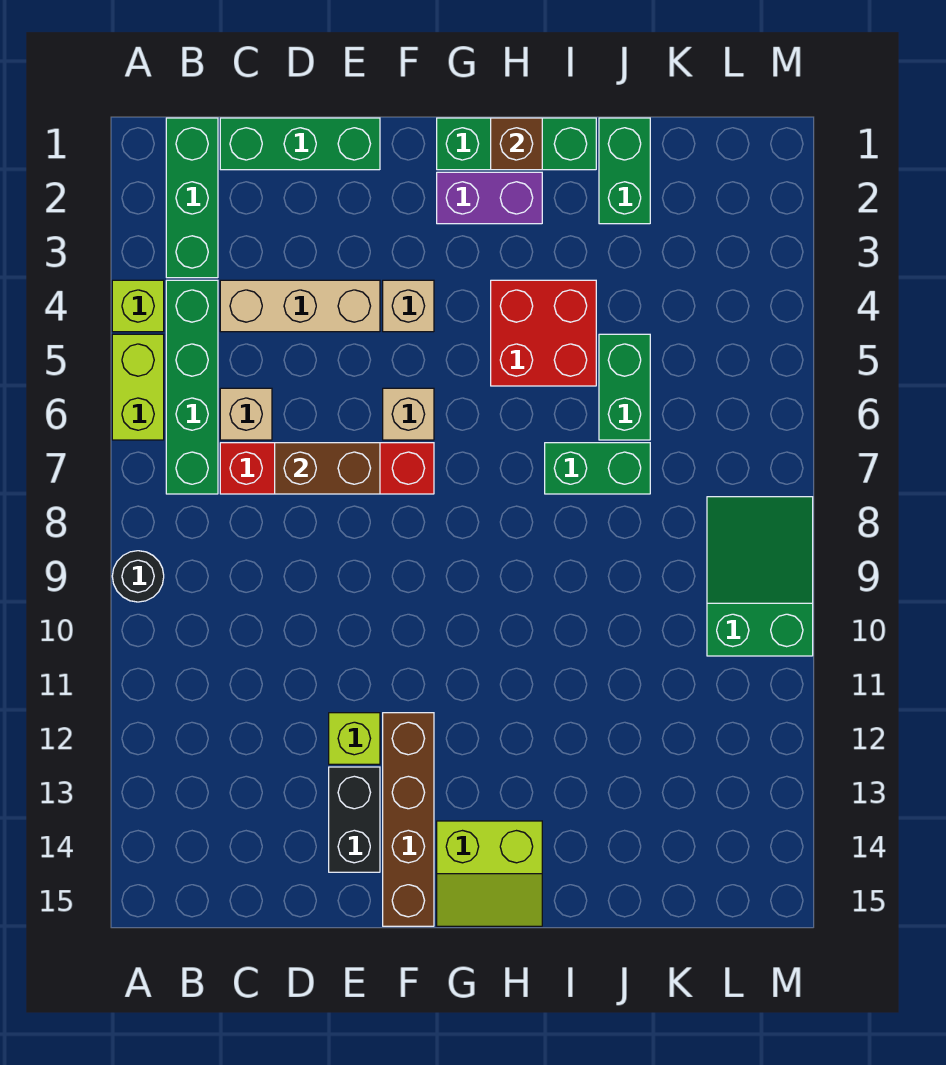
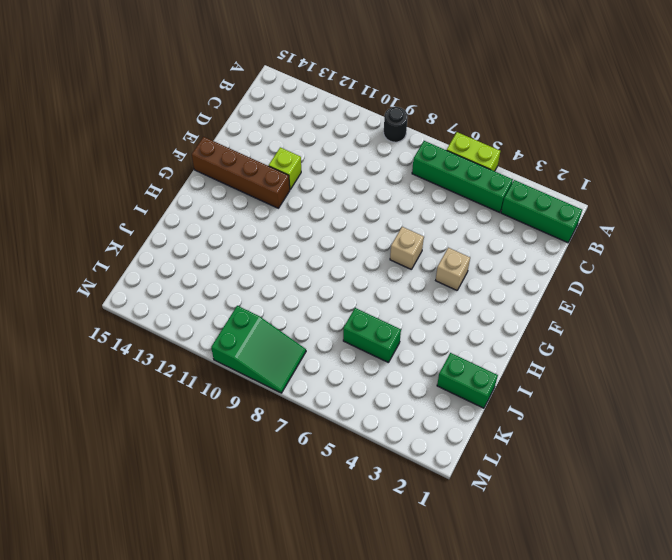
none -> lime brick A4 level 1
none -> green brick C1:E1 level 1
none -> tan brick C4:E4 level 1

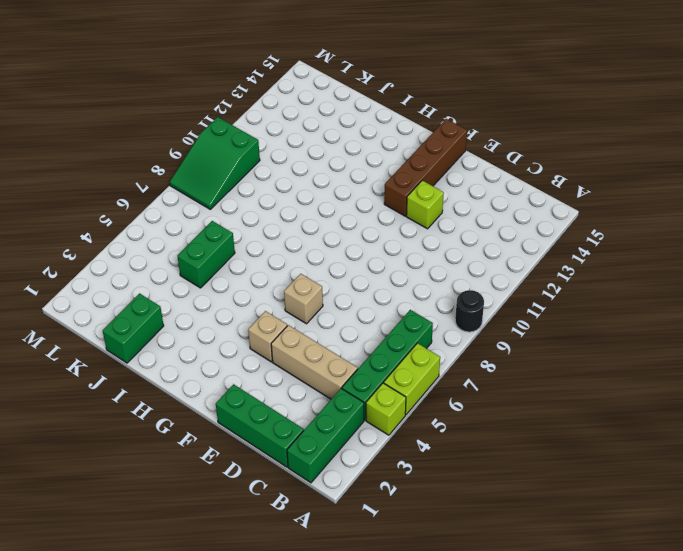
none -> tan brick C6 level 1
none -> red brick C7:F7 level 1
none -> black brick E13:E14 level 1

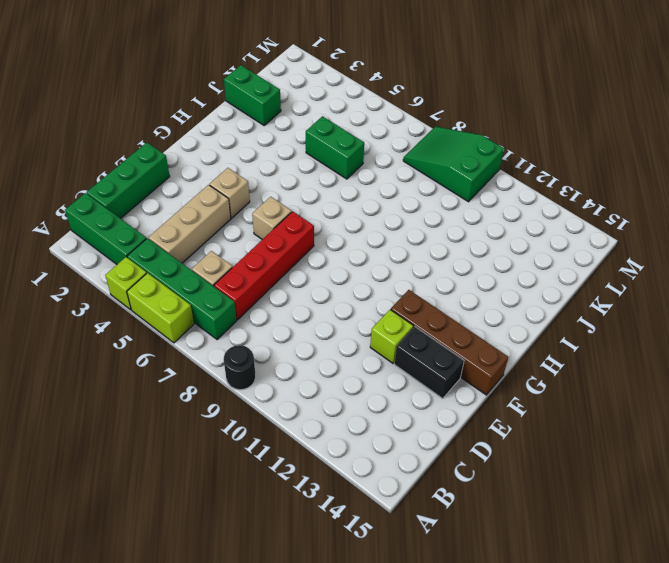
none -> green brick G1:I1 level 1
none -> purple brick G2:H2 level 1
none -> lime slope G14:H15 level 1 top 14

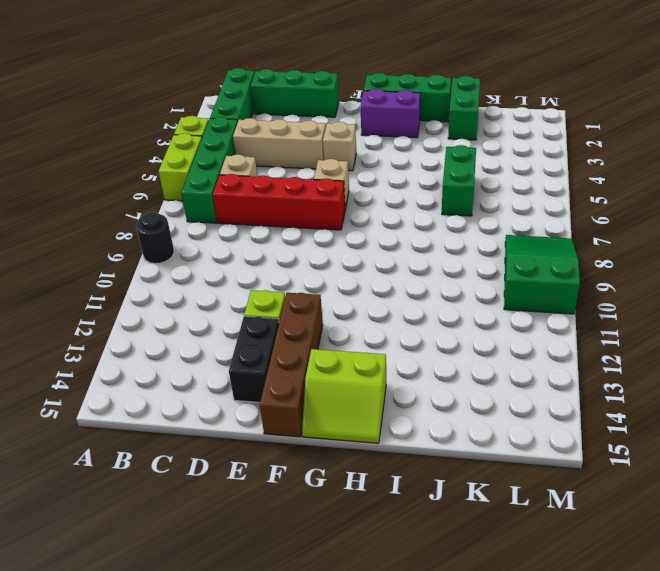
none -> red brick H4:I5 level 1
none -> green brick I7:J7 level 1
none -> brown brick D7:E7 level 2

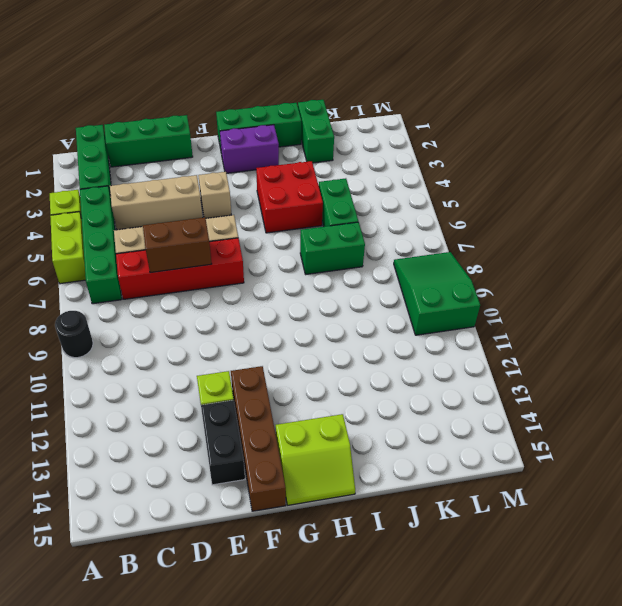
none -> brown brick H1 level 2

